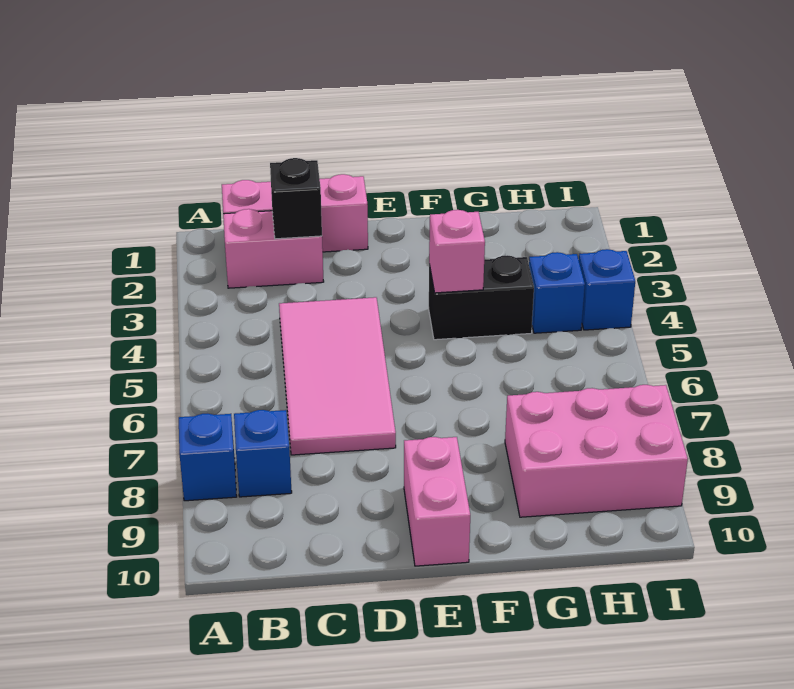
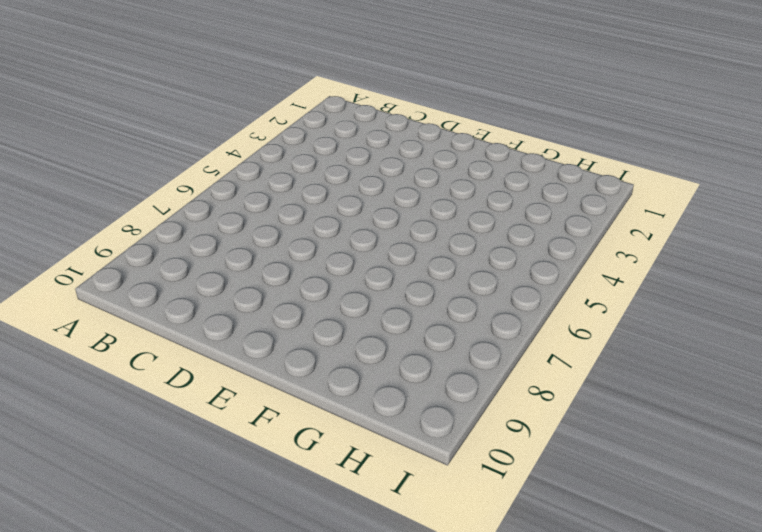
none -> blue brick A8 level 1
none -> pink brick B1:D1 level 1
none -> pink brick B2:C2 level 1

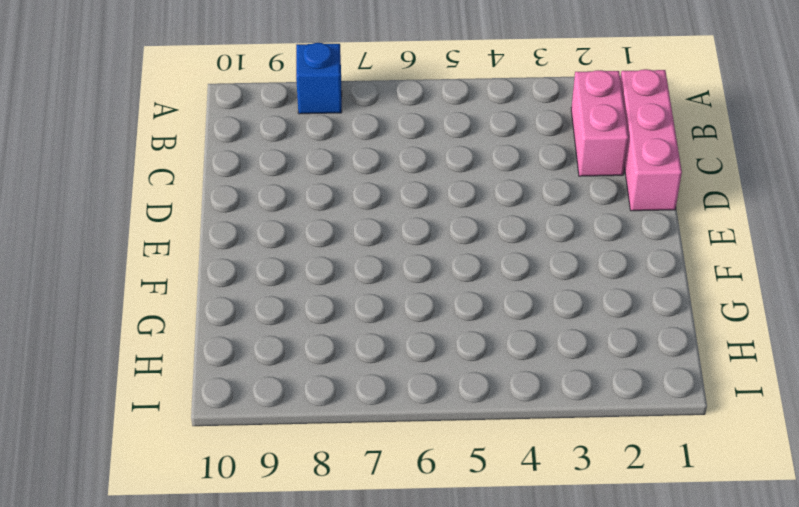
none -> blue brick B8 level 1
none -> pink tile C4:D7 level 1
none -> pink brick E9:E10 level 1

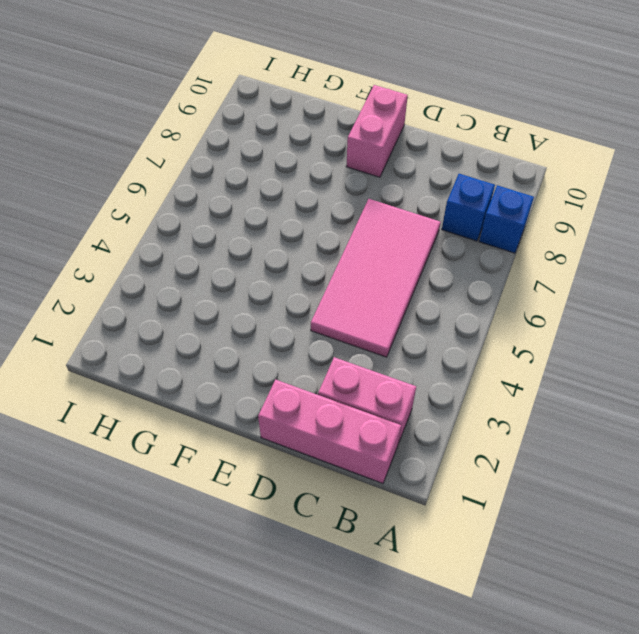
none -> black brick F4:G4 level 1
none -> pink brick G8:I9 level 1
none -> blue brick H4 level 1

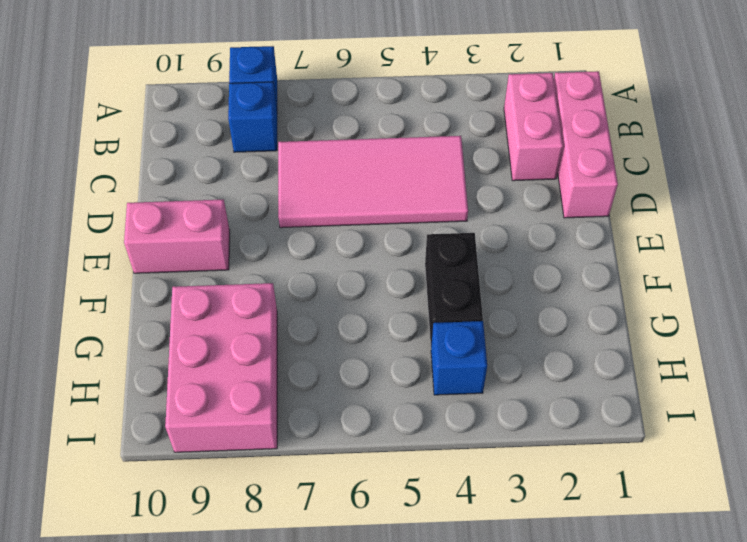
none -> blue brick I4 level 1
none -> black brick C2 level 2
none -> pink brick F4 level 2

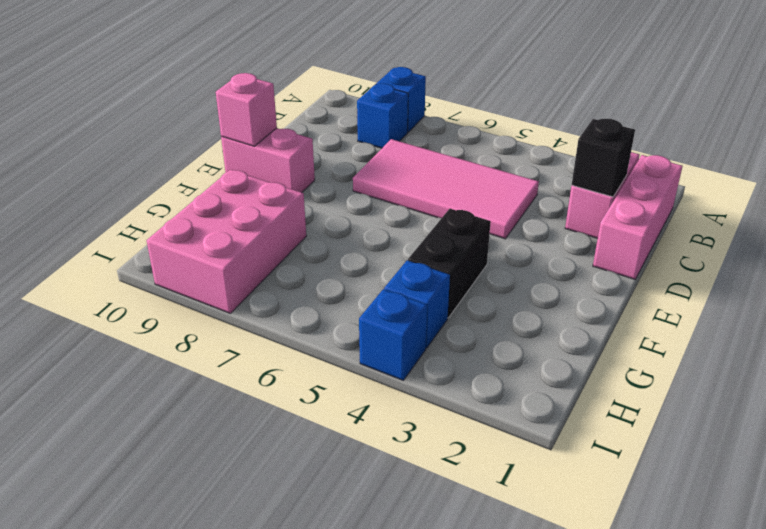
pink brick E10 level 2 -> pink brick F4 level 2

